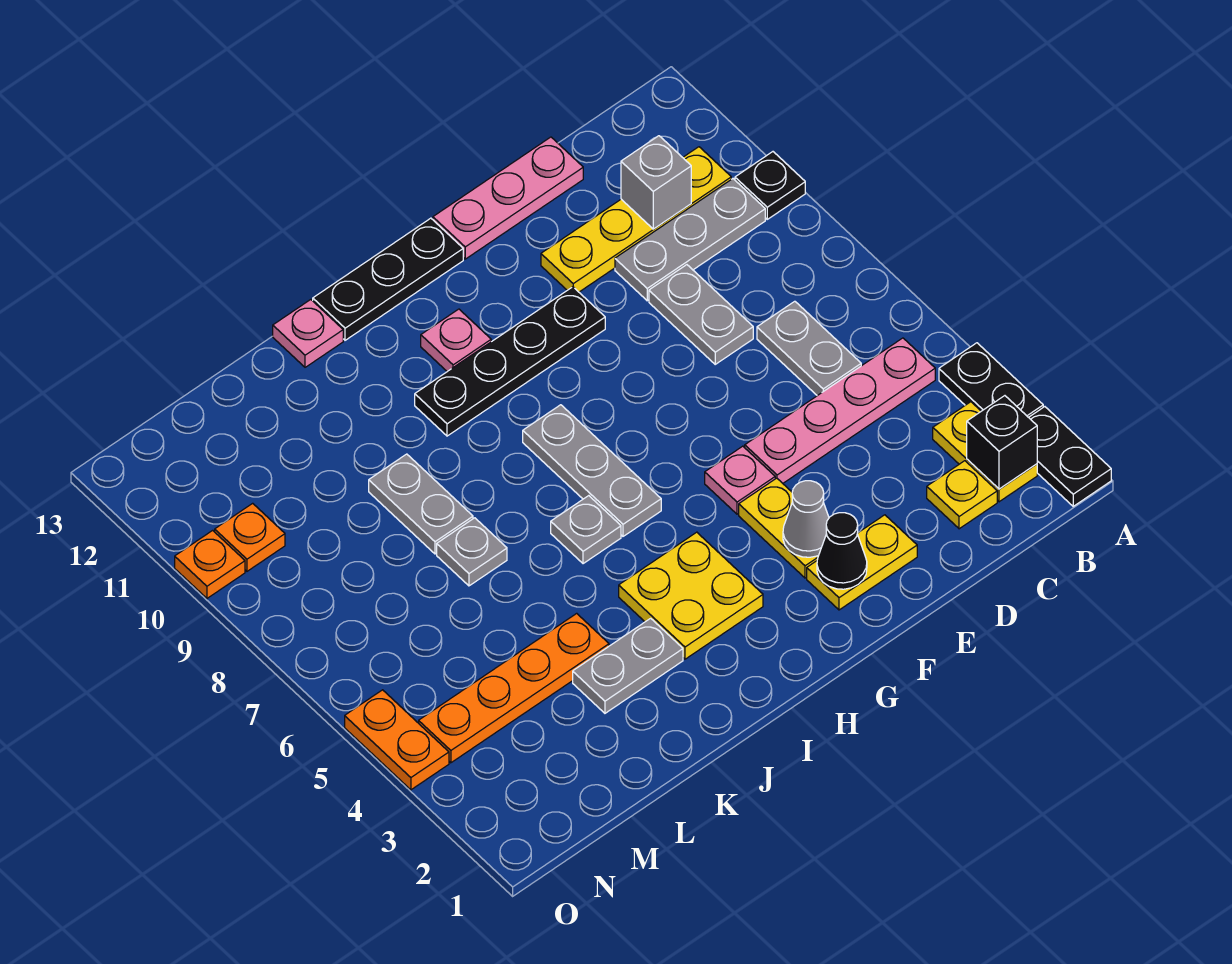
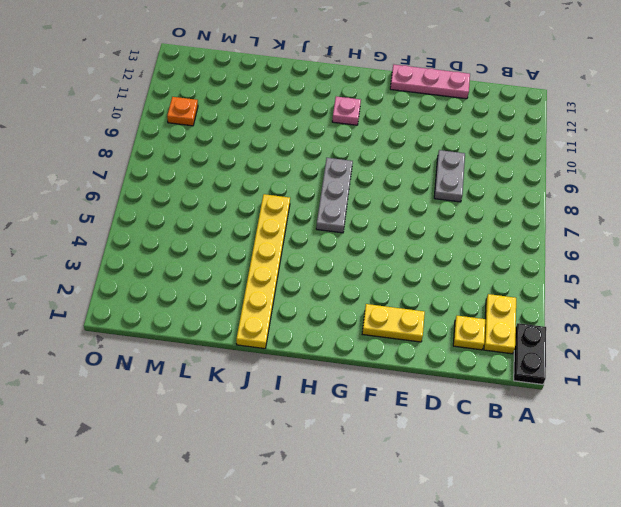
yellow plate J1:J6 level 1 -> grey plate J3:K3 level 1
none -> black plate A3:A4 level 1
none -> black plate A10 level 1
none -> pink plate B5:E5 level 1
none -> grey plate B10:D10 level 1

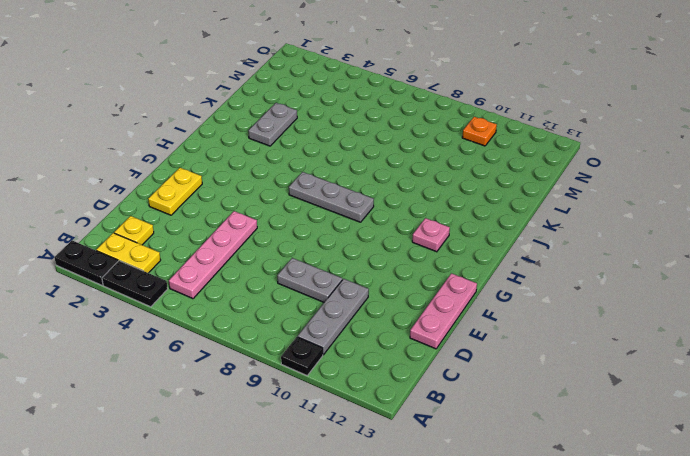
none -> yellow plate B11:E11 level 1
none -> grey plate C6:C7 level 1
none -> yellow plate F3:F4 level 1
none -> pink plate F5 level 1

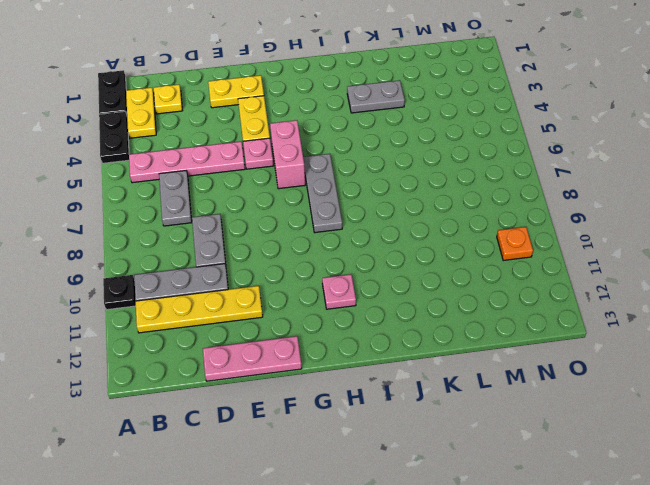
pink brick G5:G6 level 1 -> none
none -> black plate F10:I10 level 1
none -> black plate G13:I13 level 1
none -> yellow plate H3:I4 level 1
none -> grey plate I6 level 1

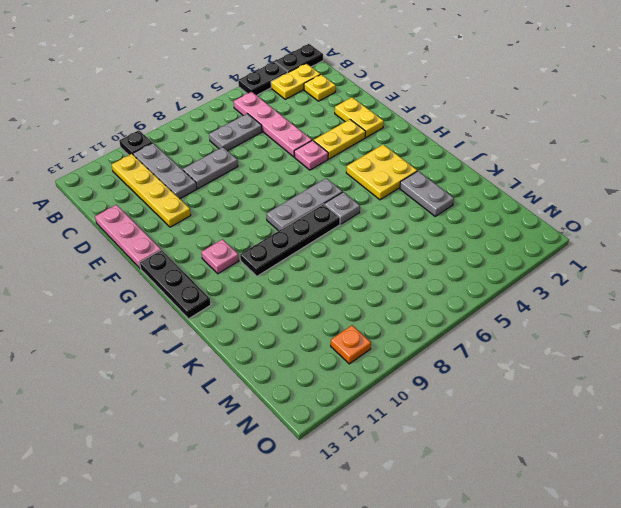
black plate I7:I10 level 1 -> black plate F10:I10 level 1
none -> pink plate J13 level 1
none -> orange plate K4:N4 level 1
none -> grey plate K7 level 1
none -> grey plate K8:K9 level 1

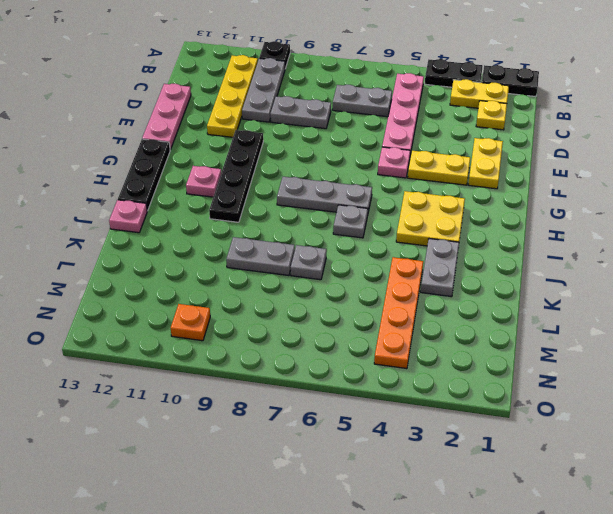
none -> orange plate O4:O5 level 1
none -> orange plate O10 level 1
none -> black brick B2 level 2
none -> grey brick C11 level 2

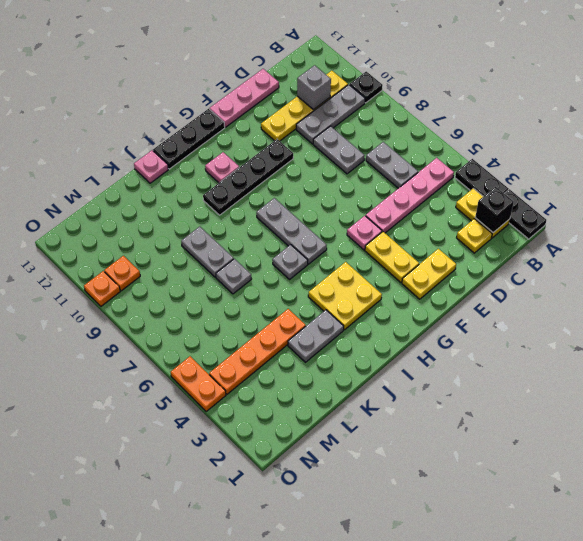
none -> black cone F2 level 2
none -> grey cone F3 level 2

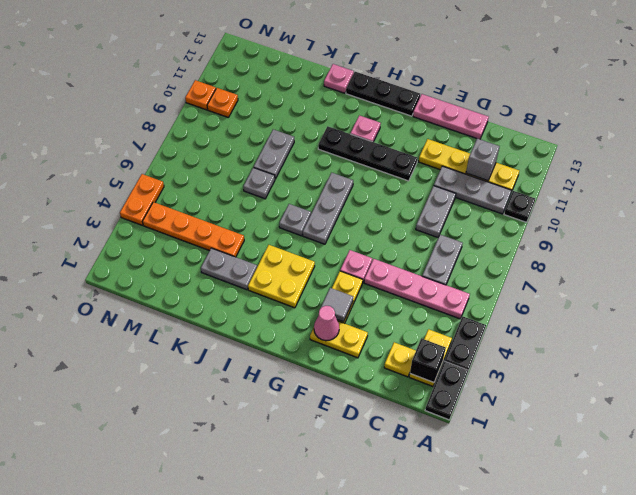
pink cone F2 level 2 -> black cone F2 level 2
grey tile F3 level 2 -> grey cone F3 level 2

